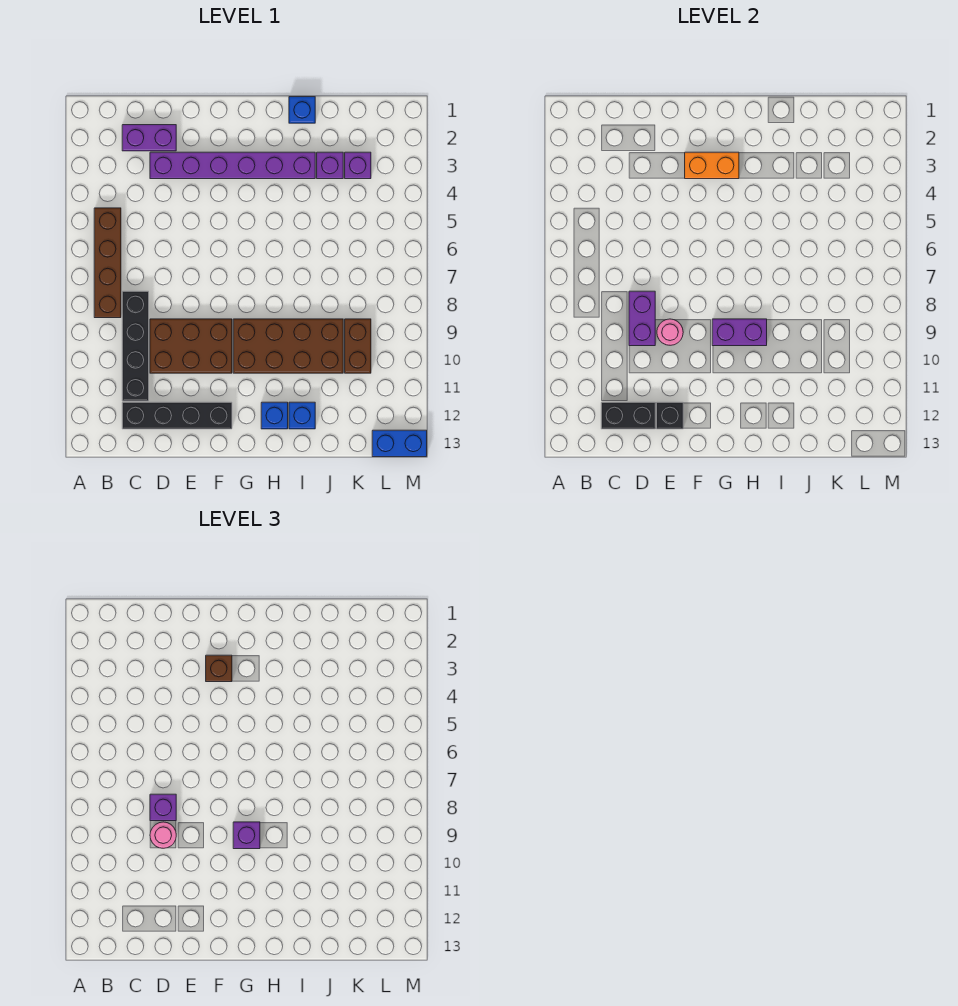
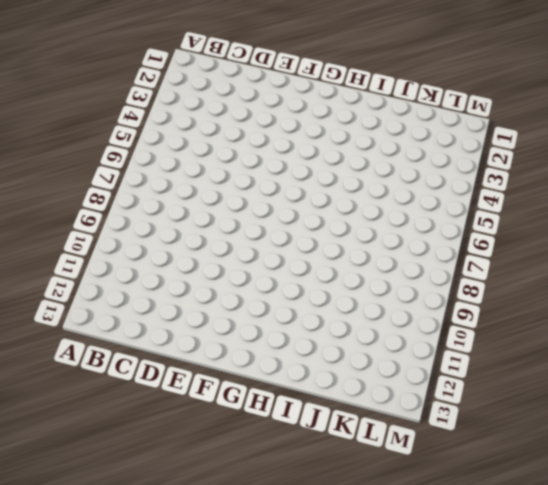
none -> brown brick B5:B8 level 1
none -> purple brick C2:D2 level 1
none -> black brick C8:C11 level 1

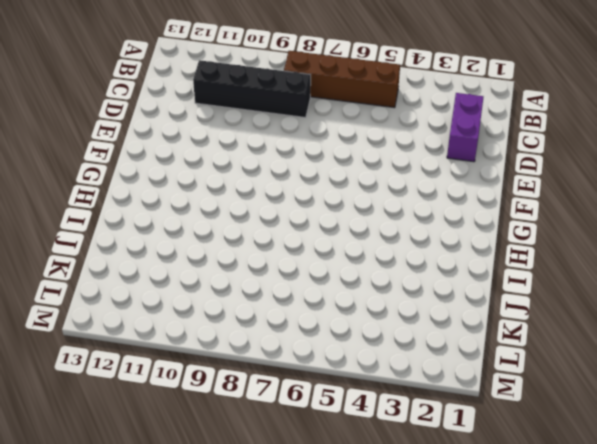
none -> black brick C12:F12 level 1
none -> purple brick D3:I3 level 1
none -> brown brick D9:F10 level 1

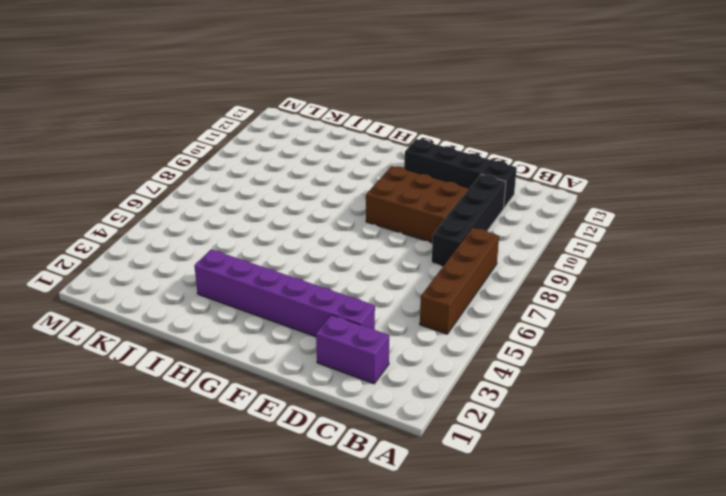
none -> brown brick G9:J10 level 1
none -> blue brick H12 level 1
none -> blue brick I1 level 1

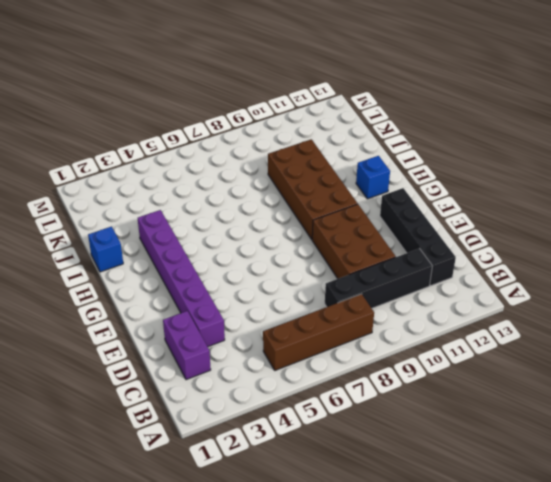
none -> blue brick I12 level 1
none -> purple brick J3 level 1
none -> purple brick K3 level 1

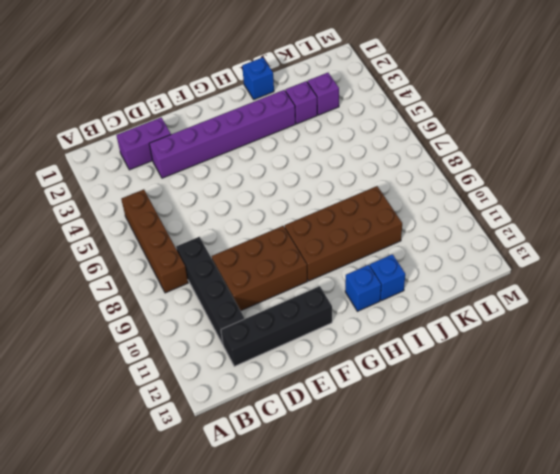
none -> brown brick K9:K10 level 1
none -> blue brick L13:M13 level 1
none -> black brick C12:D12 level 2

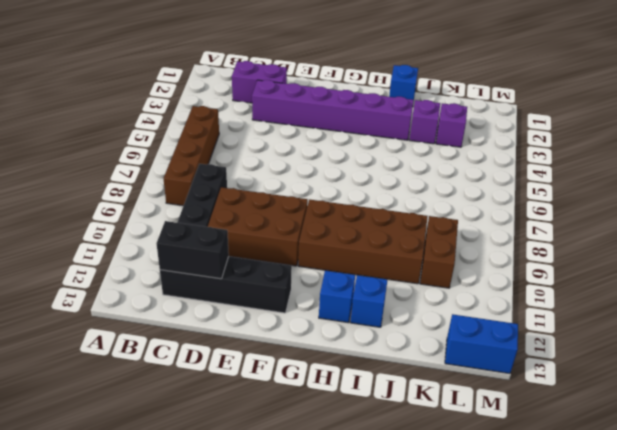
none -> purple brick D8:D9 level 2
none -> pink round brick E9 level 2
none -> black brick E12 level 2

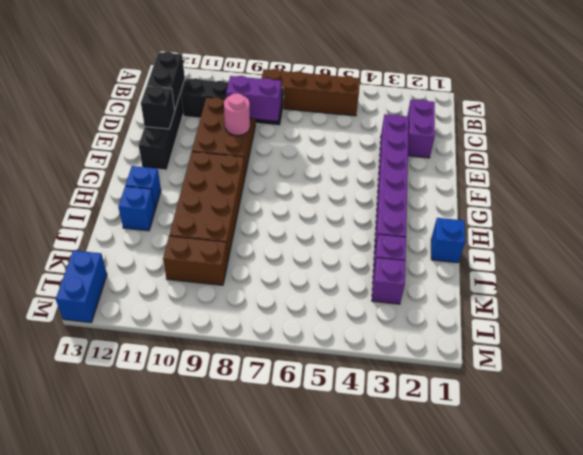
none -> orange brick F3:G3 level 2
none -> purple brick G9:H9 level 2
none -> purple brick D8 level 3

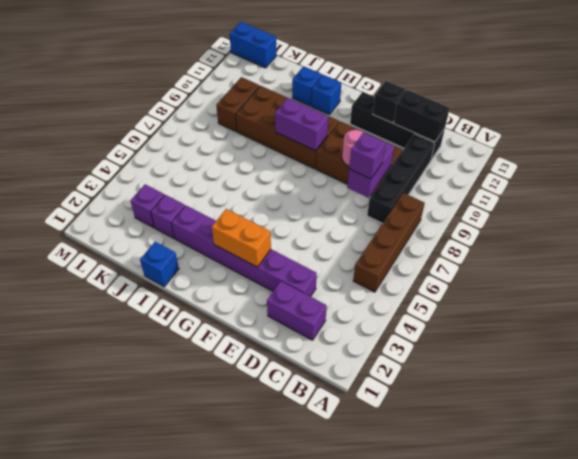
none -> pink round brick D9 level 3
none -> brown brick F3 level 3
none -> purple brick G9 level 3

